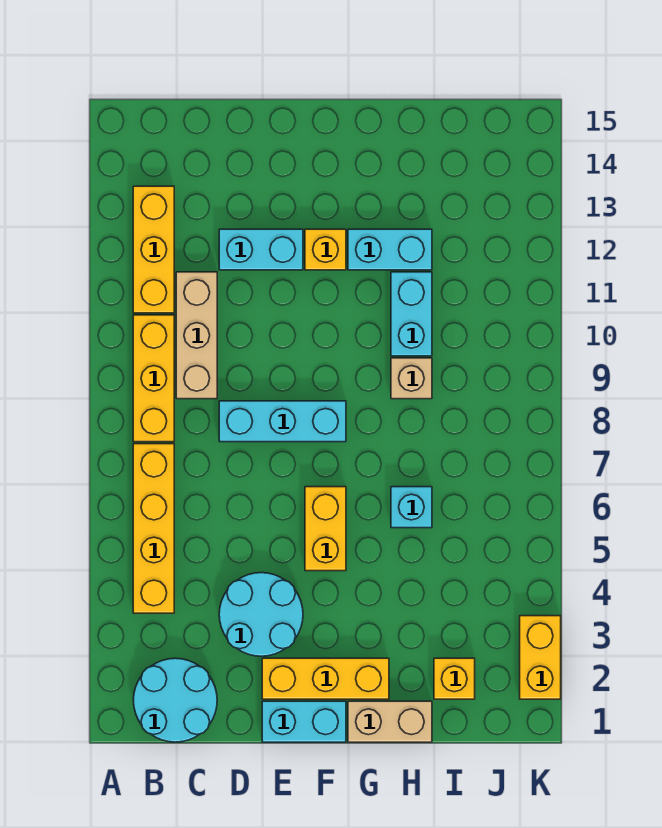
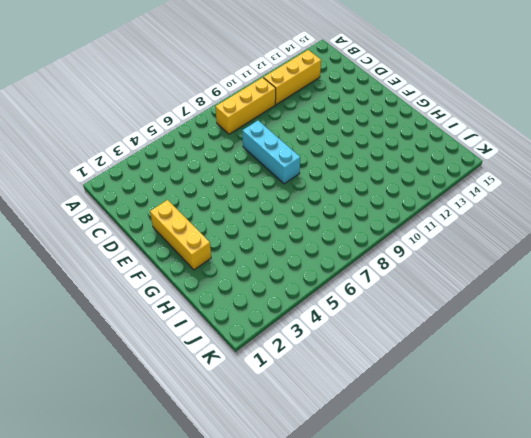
none -> cyan round brick B1:C2 level 1
none -> yellow brick B4:B7 level 1
none -> tan brick C9:C11 level 1

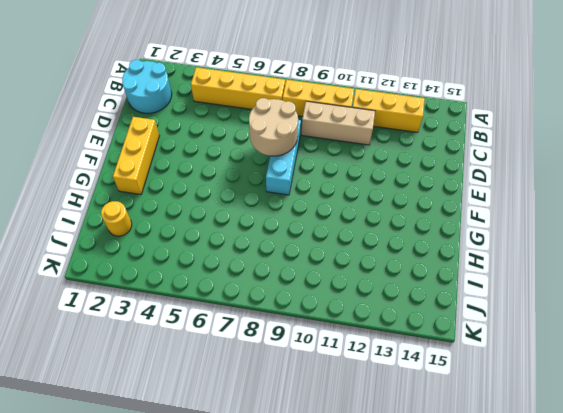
tan round brick D7:E8 level 2 -> none
yellow round brick I2 level 1 -> yellow brick I2 level 1
none -> cyan round brick D3:E4 level 1
none -> cyan brick D12:E12 level 1
none -> cyan brick E1:F1 level 1

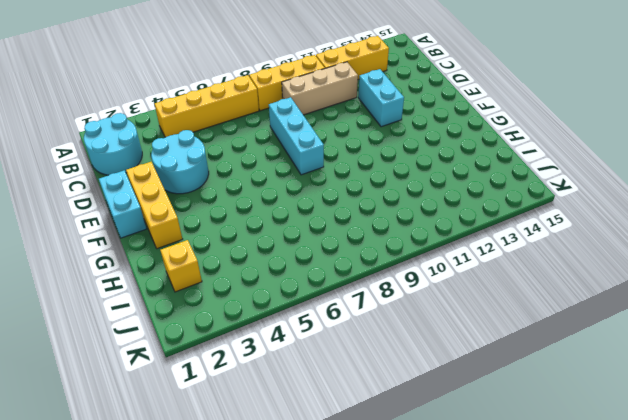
none -> yellow brick F5:F6 level 1
none -> yellow brick F12 level 1
none -> tan brick G1:H1 level 1

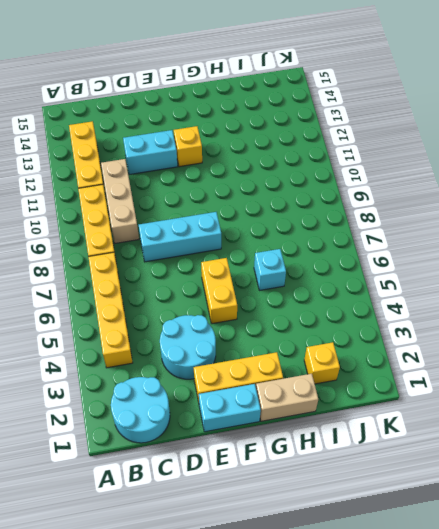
none -> cyan brick G12:H12 level 1
none -> tan brick H9 level 1
none -> cyan brick H10:H11 level 1

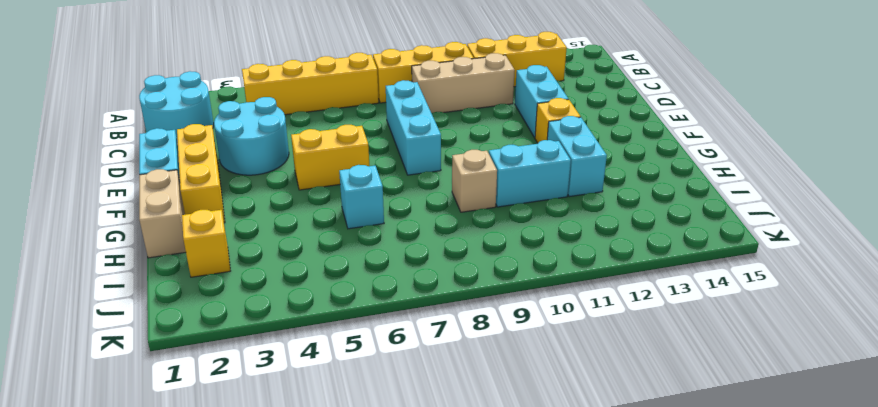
none -> yellow brick K2:K3 level 1

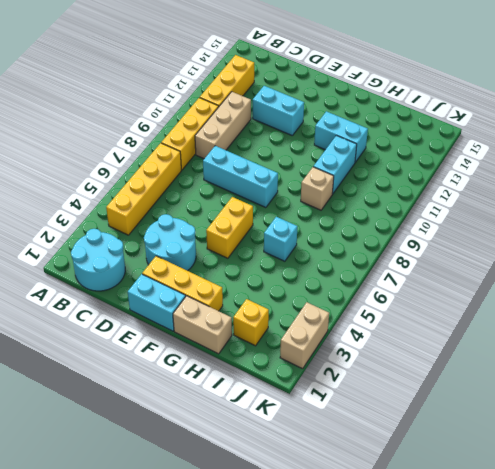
tan brick K2:K3 level 1 -> yellow brick K2:K3 level 1
none -> yellow brick F12 level 1

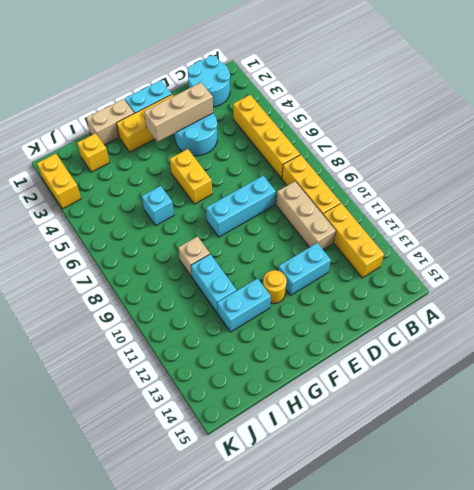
tan brick D3:F3 level 2 -> none
yellow round brick F12 level 1 -> yellow brick F12 level 1

